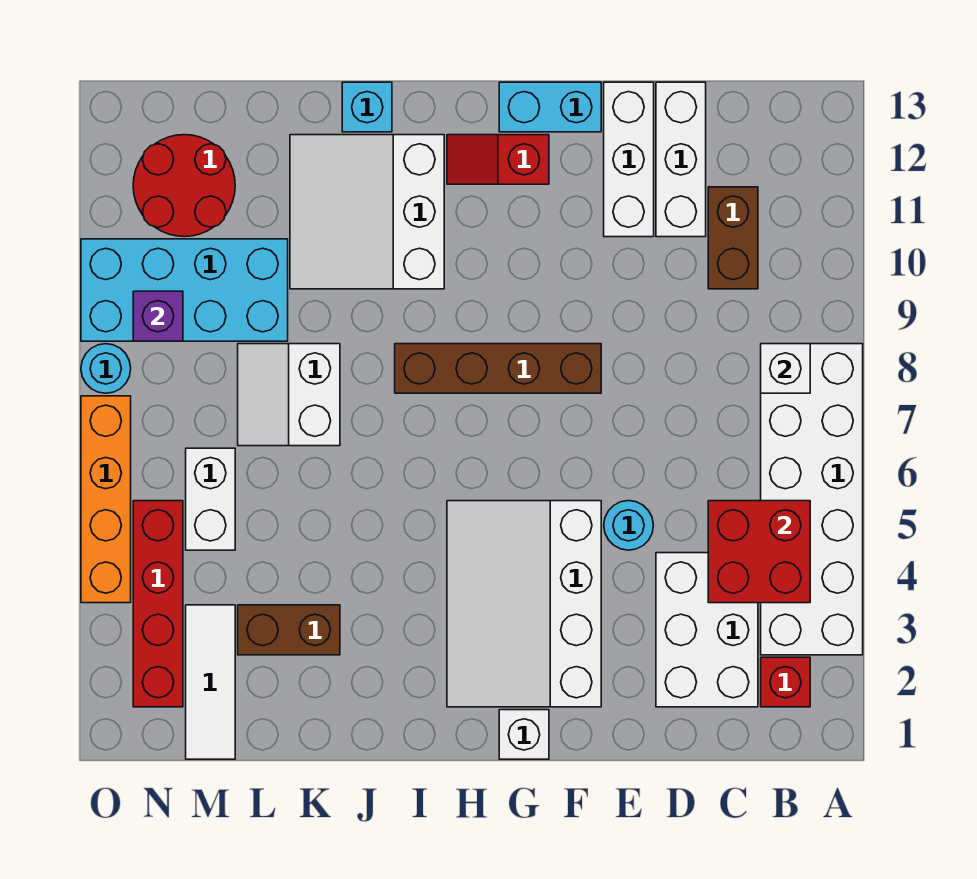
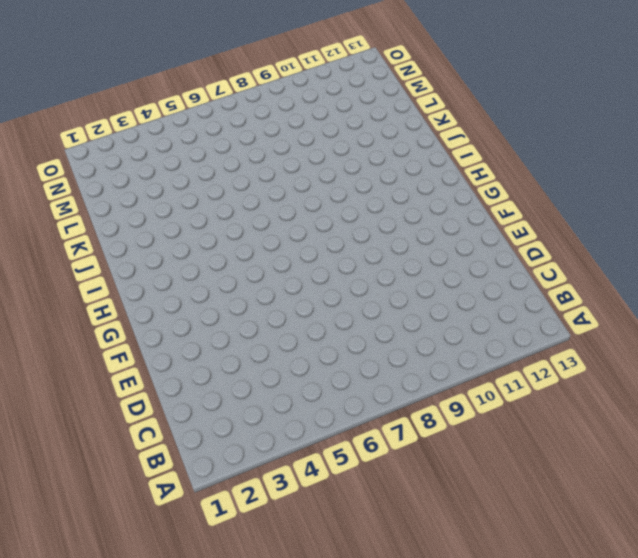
none -> white brick A3:B8 level 1
none -> red brick B2 level 1
none -> white brick C2:D4 level 1

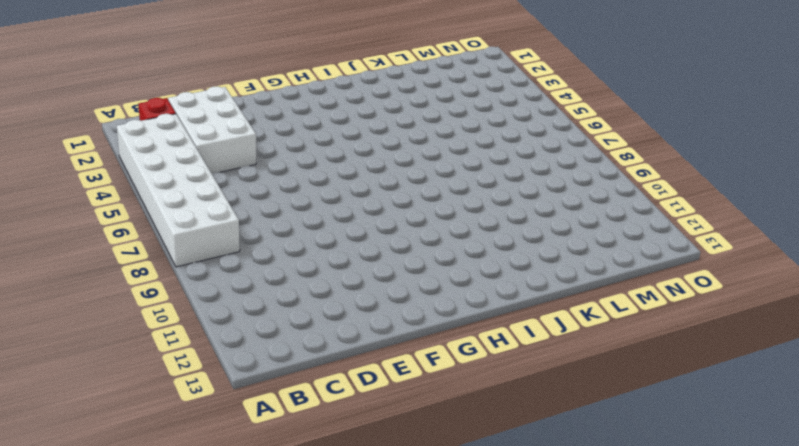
none -> brown brick C10:C11 level 1
none -> white brick D11:D13 level 1
none -> cyan round brick E5 level 1

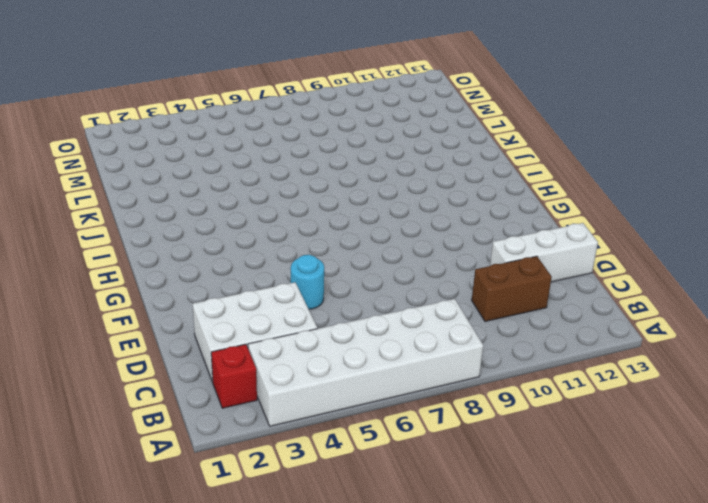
none -> white brick E11:E13 level 1
none -> white slope F2:H5 level 1 top F
none -> brown brick F8:I8 level 1

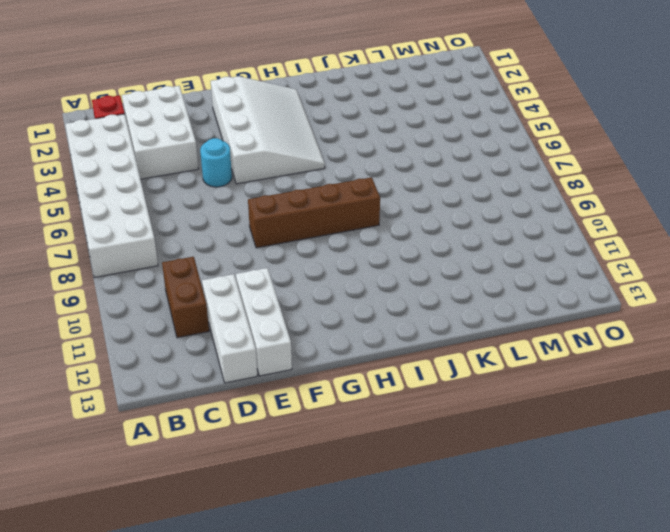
none -> cyan brick F13:G13 level 1
none -> white brick G1 level 1
none -> red slope G12:H12 level 1 top G

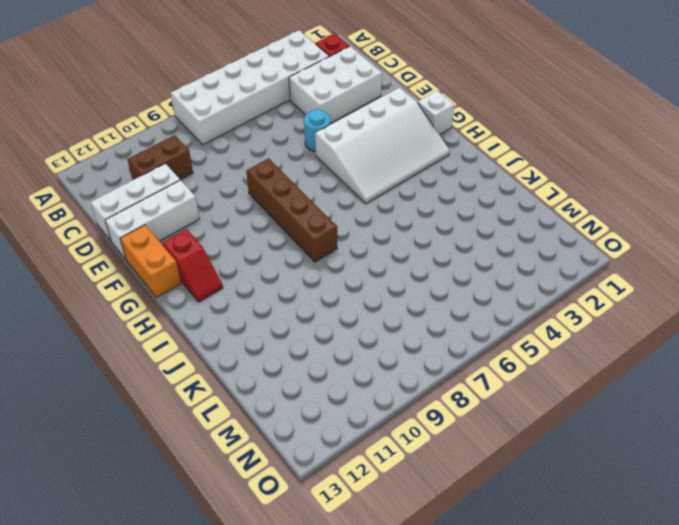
orange brick F13:G13 level 1 -> cyan brick F13:G13 level 1
none -> white slope I10:K12 level 1 top I
none -> cyan brick J13 level 1
none -> brown brick K3:L3 level 1

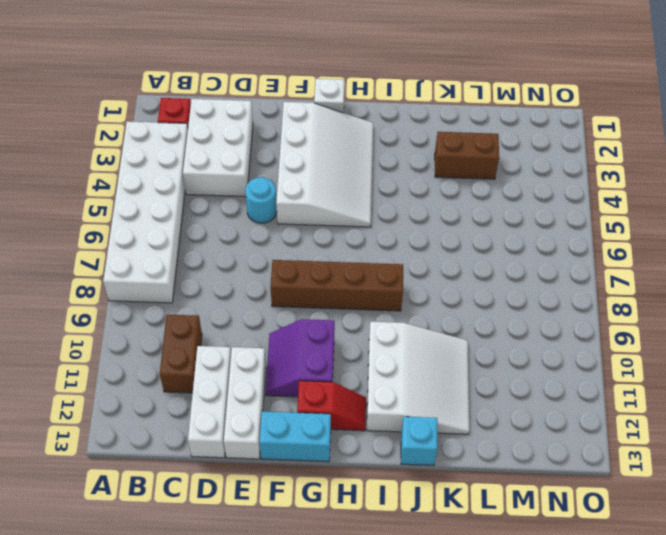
purple slope F10:G11 level 1 top G -> none
none -> white slope K7:L8 level 1 top K
none -> cyan brick L9:O10 level 1
none -> white tile M1:M3 level 1

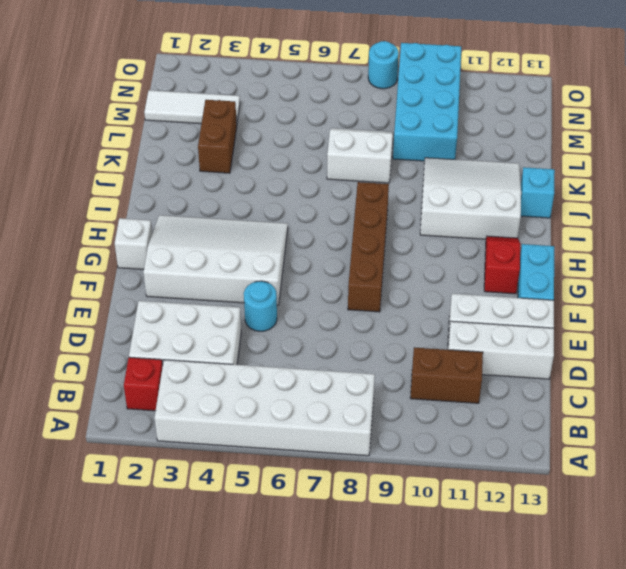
none -> white brick M5:M6 level 1
none -> red round brick M11:N12 level 1
none -> red brick N2:N5 level 1

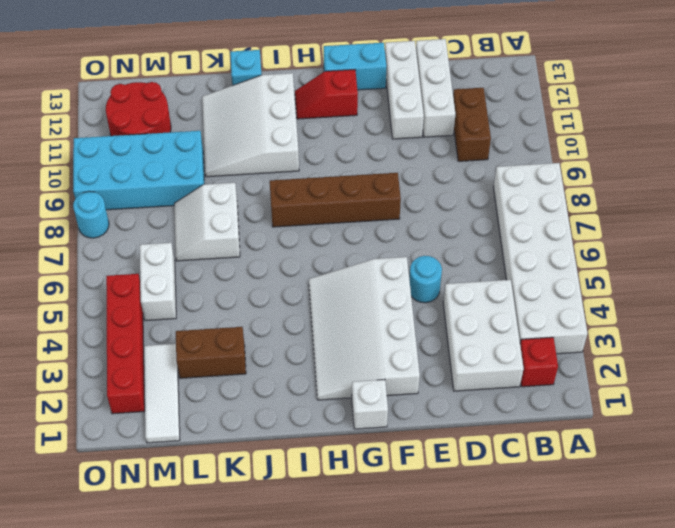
none -> orange brick O4:O7 level 1
none -> red brick B4:C5 level 2
none -> white brick B8 level 2

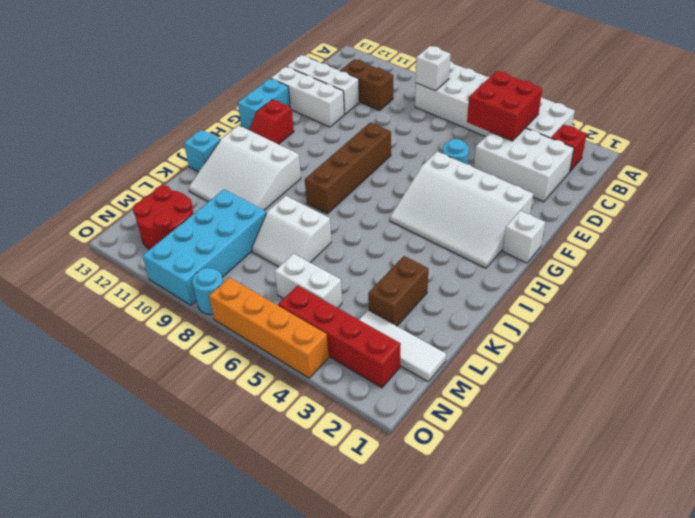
none -> purple brick N9 level 2

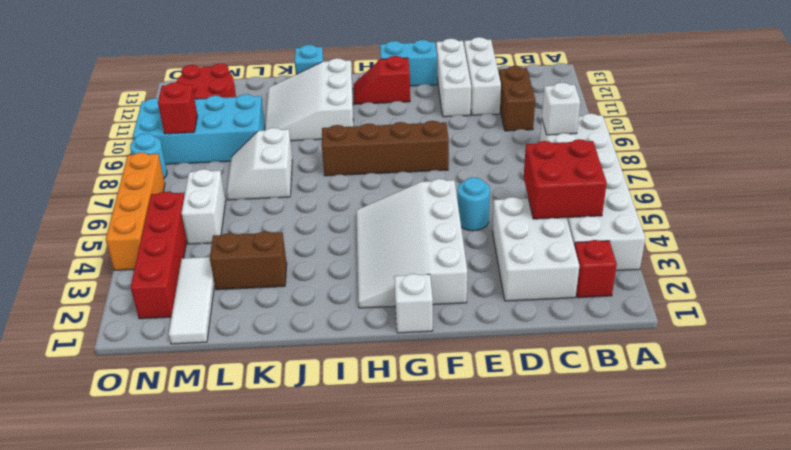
red brick N9 level 2 -> purple brick N9 level 2

